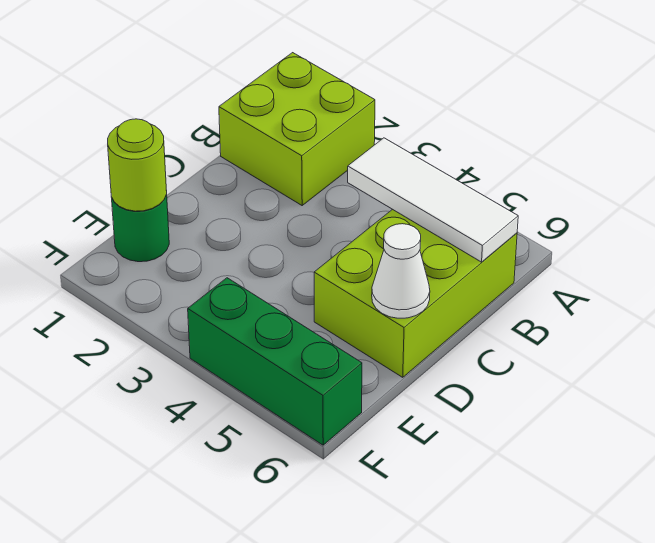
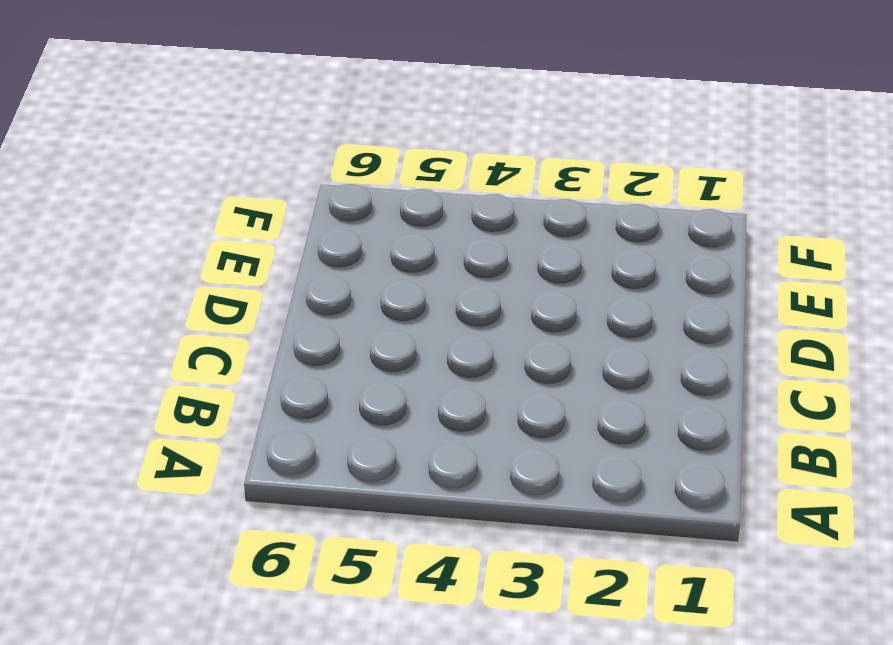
none -> lime brick A1:B2 level 1
none -> lime brick B5:D6 level 1

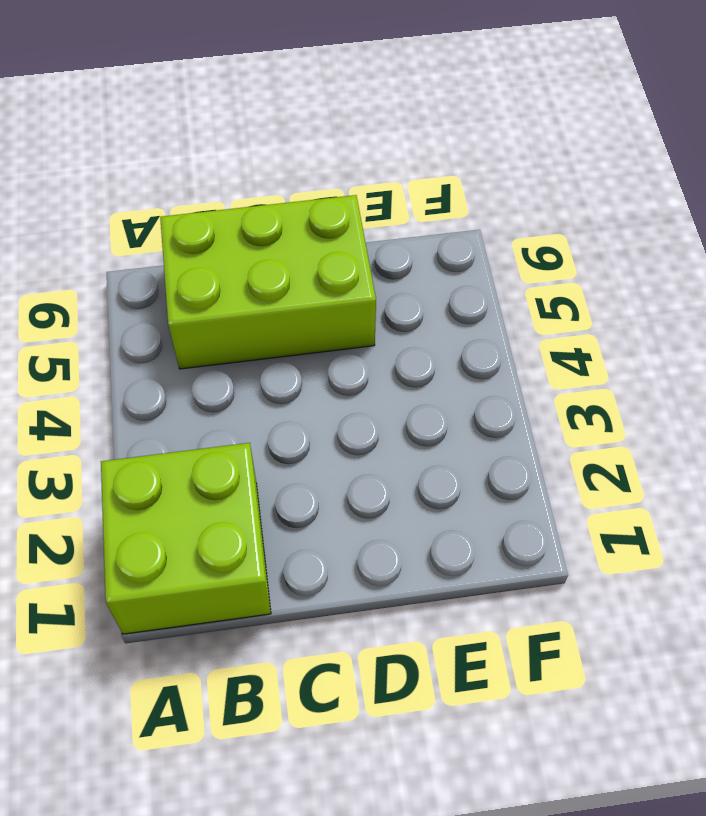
none -> green round brick E1 level 1
none -> green brick F4:F6 level 1

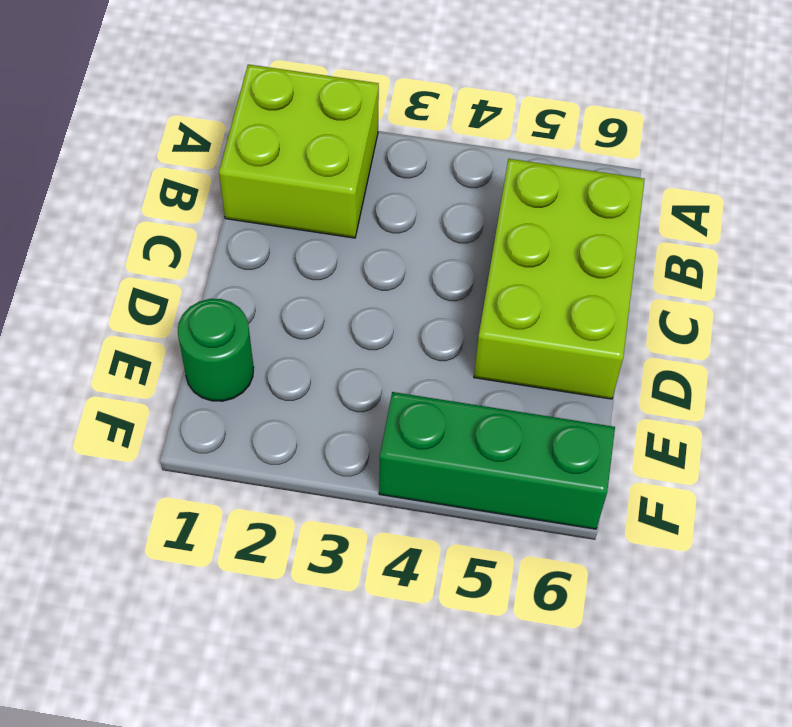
none -> white tile B4:B6 level 2
none -> white cone D6 level 2

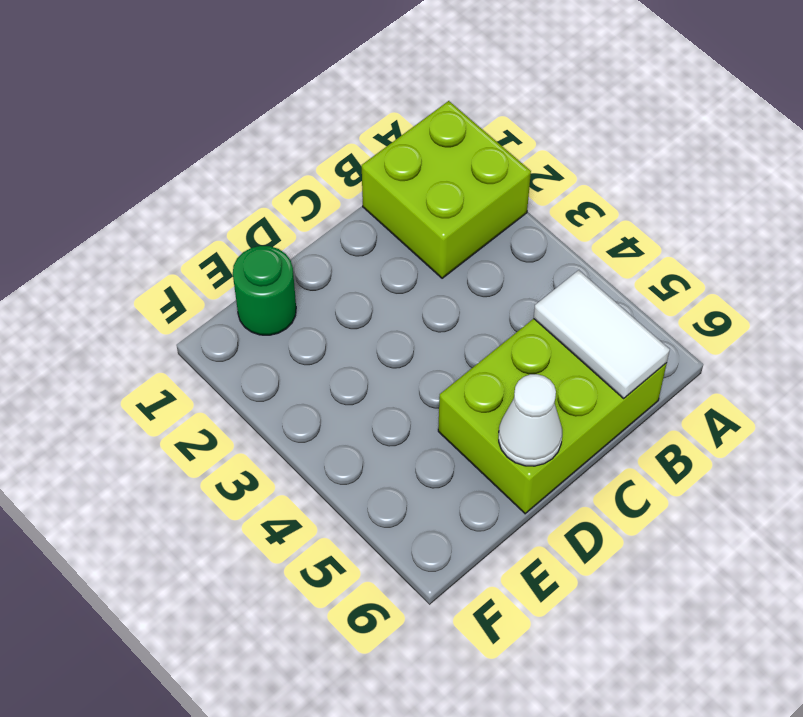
white tile B5:B6 level 2 -> white tile B4:B6 level 2
none -> green brick F4:F6 level 1
none -> lime round brick E1 level 2

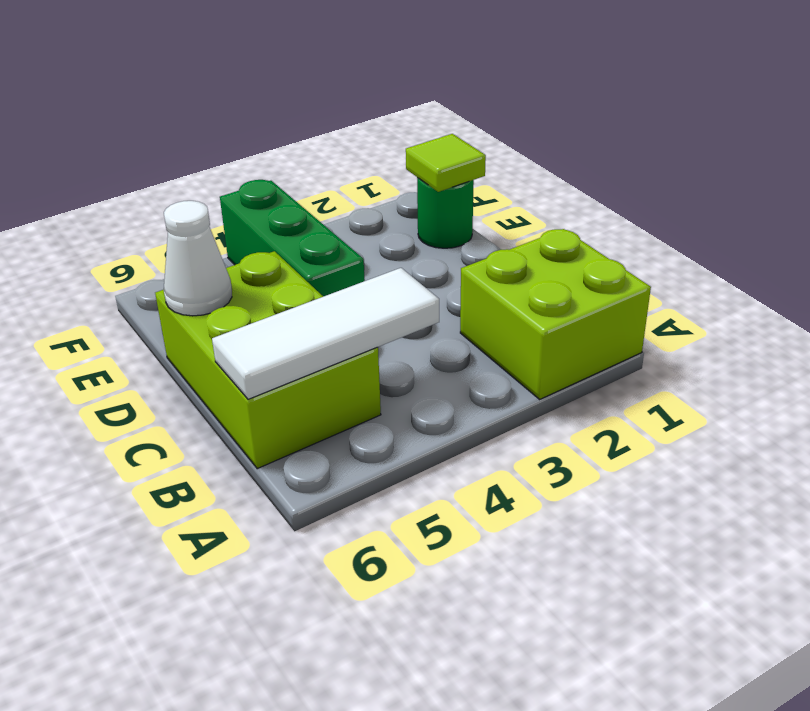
green brick D4:F4 level 1 -> green brick F4:F6 level 1
lime tile E1 level 2 -> lime round brick E1 level 2

